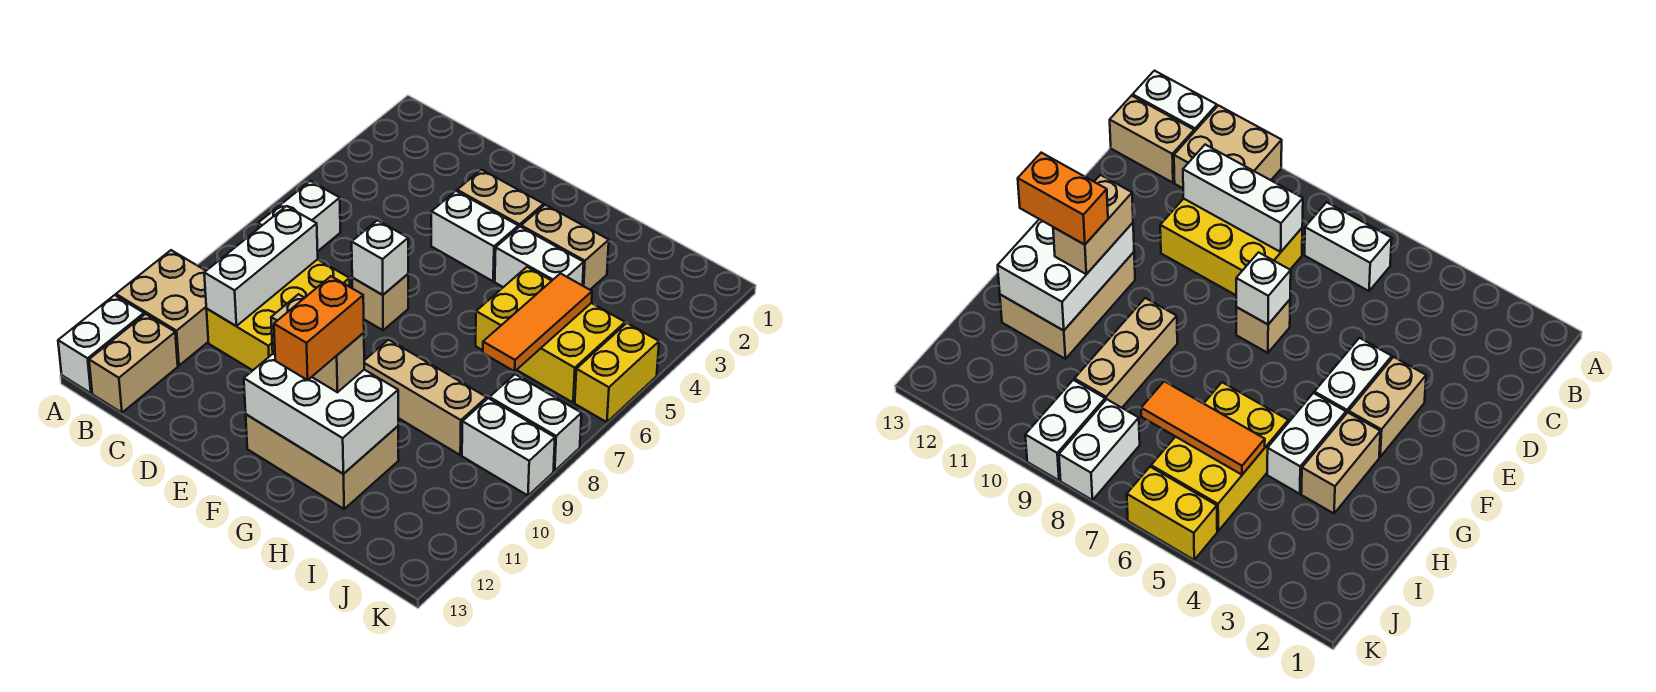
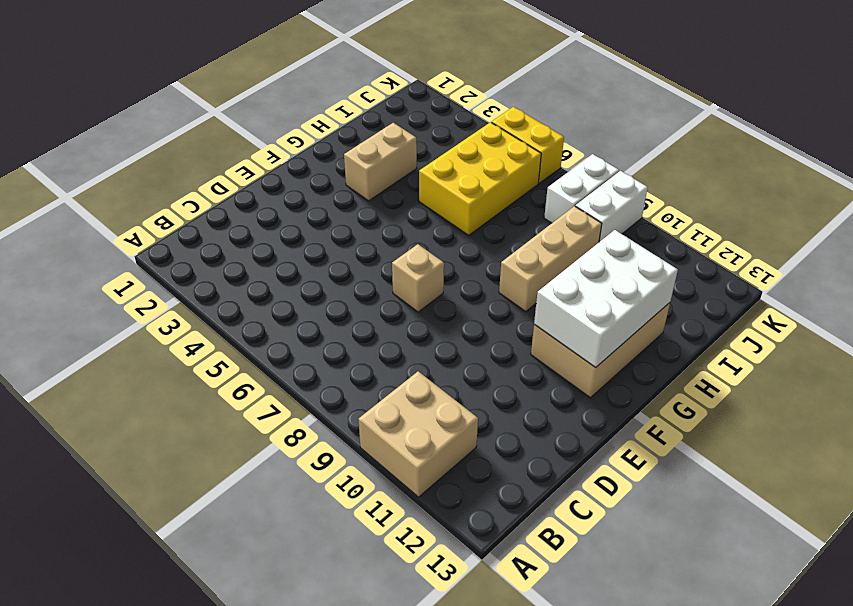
none -> white brick A12:A13 level 1
none -> white brick B6:B7 level 1
none -> tan brick B12:B13 level 1

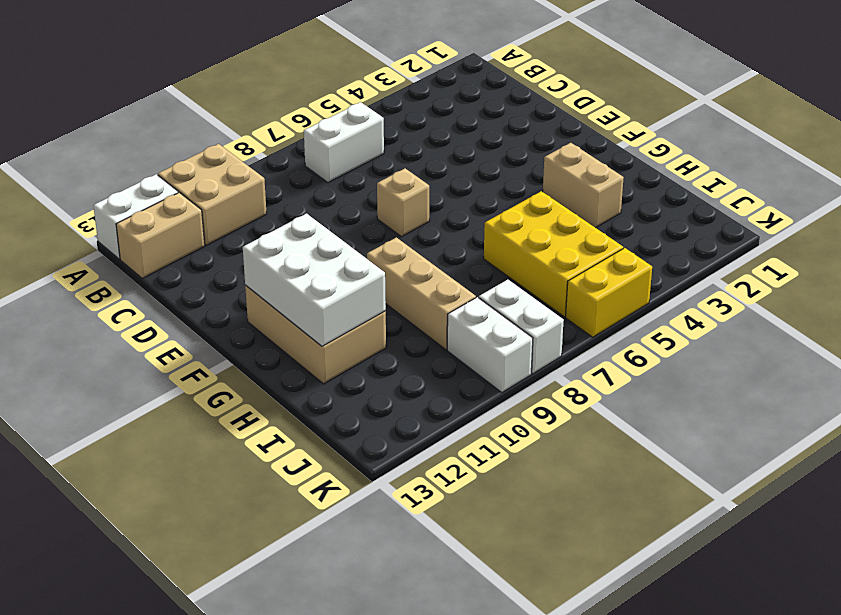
none -> yellow brick C8:D10 level 1
none -> tan brick E3:F3 level 1
none -> white brick E4:F4 level 1

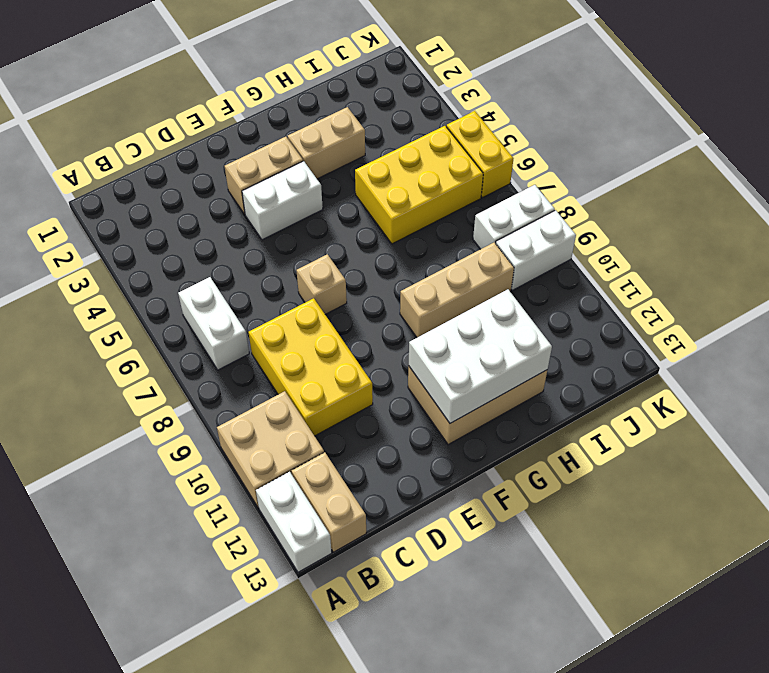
none -> white brick G4:H4 level 1
none -> white brick C8:C10 level 2
none -> white brick E7 level 2

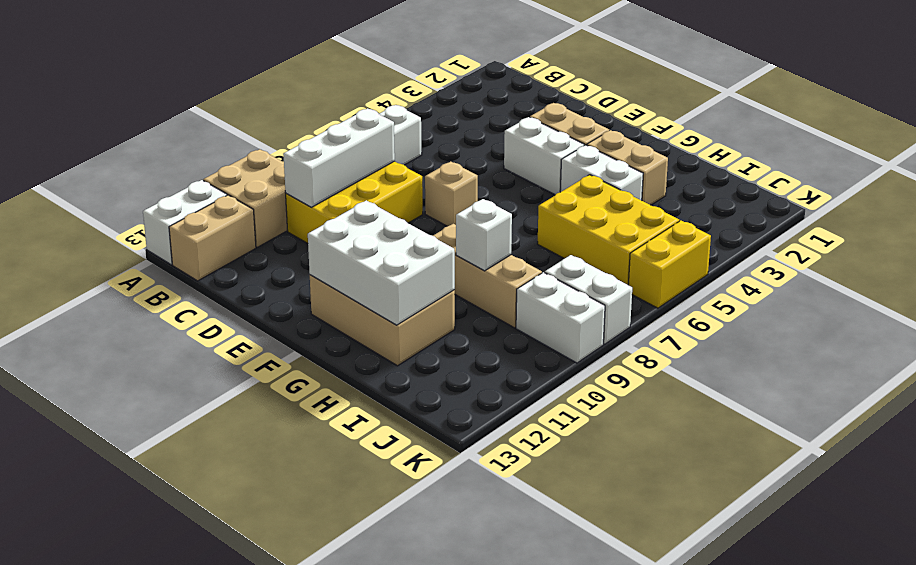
white brick H9 level 2 -> white brick E7 level 2
none -> orange tile I5:I7 level 2
none -> tan brick F11:G11 level 3
none -> orange brick G11:G12 level 4

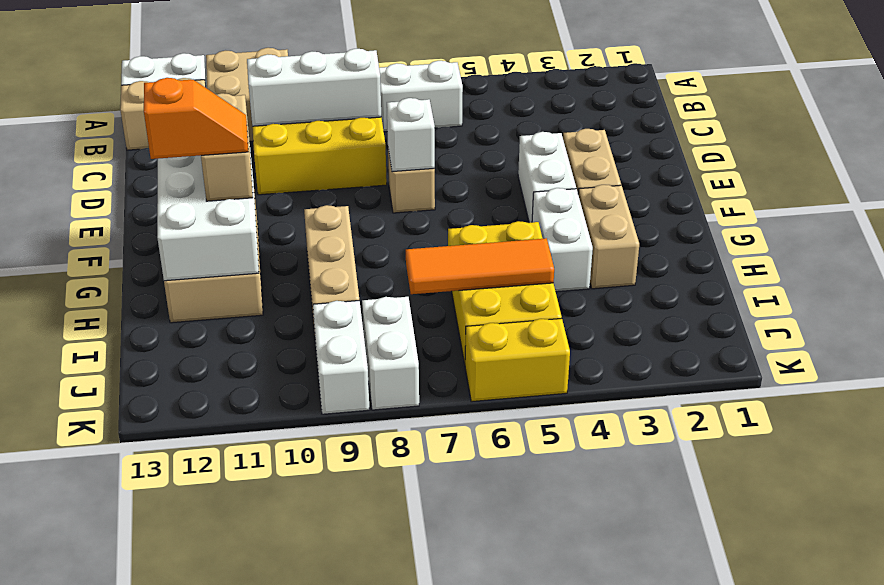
orange slope G11:G12 level 4 top 12 -> orange brick G11:G12 level 4

